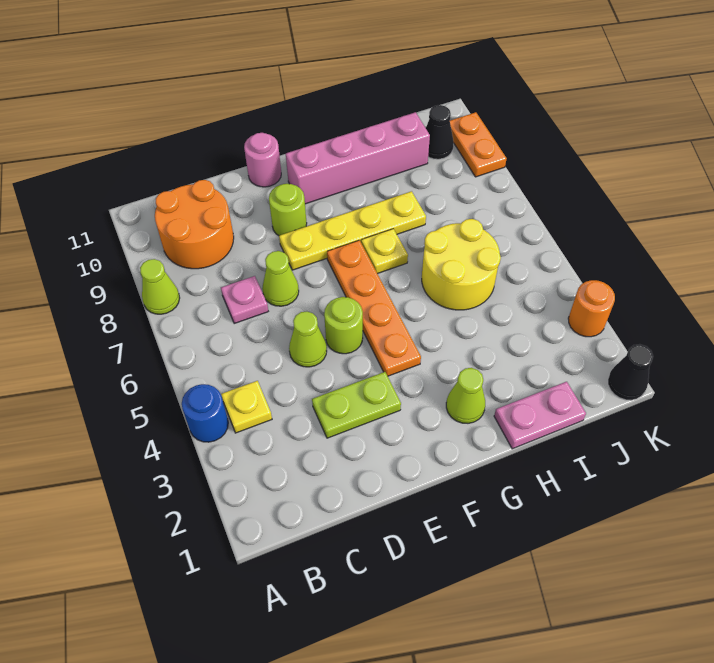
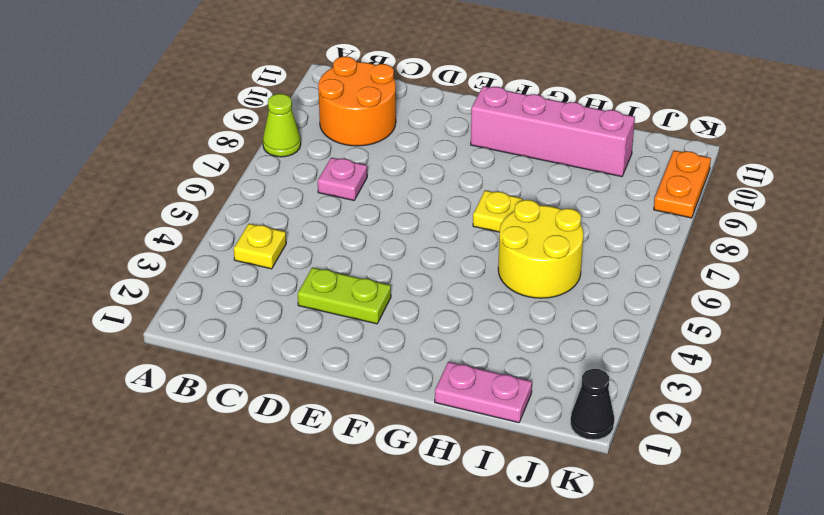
none -> blue round brick A4 level 1
none -> lime cone D5 level 1
none -> lime cone D7 level 1

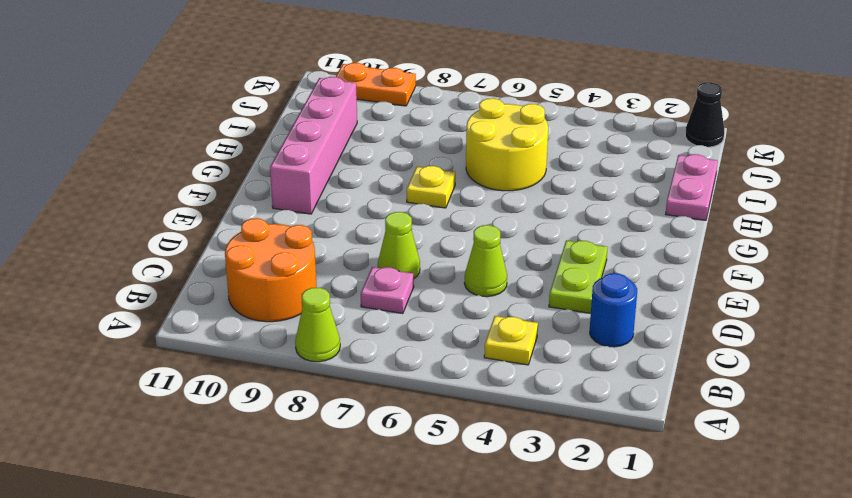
blue round brick C2 level 1 -> blue round brick A4 level 1
none -> lime round brick E5 level 1
none -> yellow plate E8:H8 level 1
none -> lime round brick E9 level 1

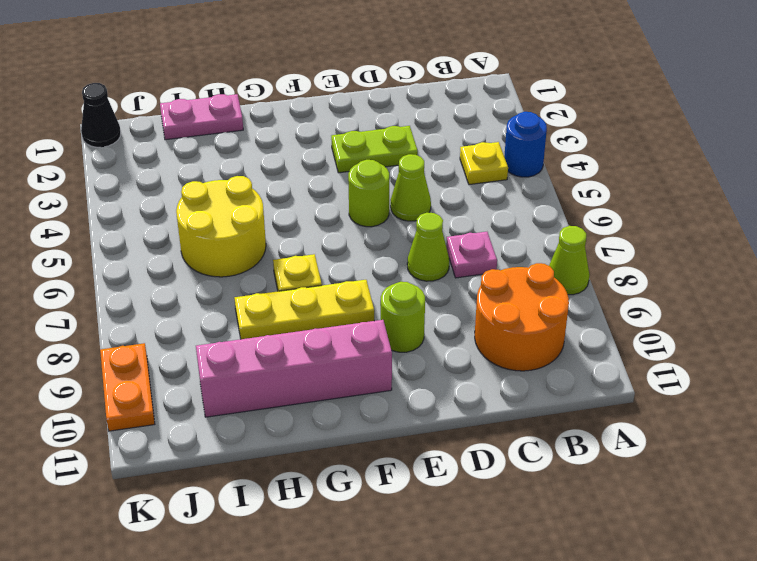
yellow plate F8:H8 level 1 -> yellow plate E8:H8 level 1
none -> pink round brick E11 level 1
none -> orange plate F4:F7 level 1
none -> lime cone G2 level 1

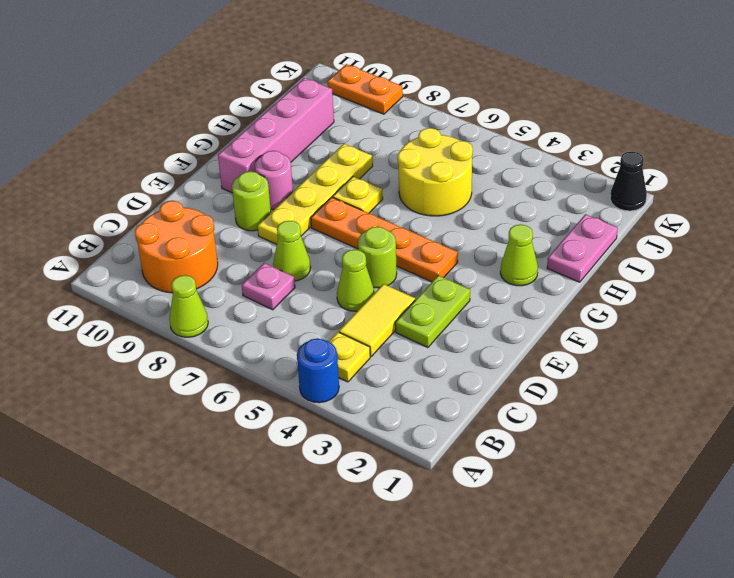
yellow tile C4:D4 level 1 -> none
pink round brick F9 level 1 -> pink round brick E11 level 1
none -> black cone J10 level 1
none -> orange round brick K3 level 1

